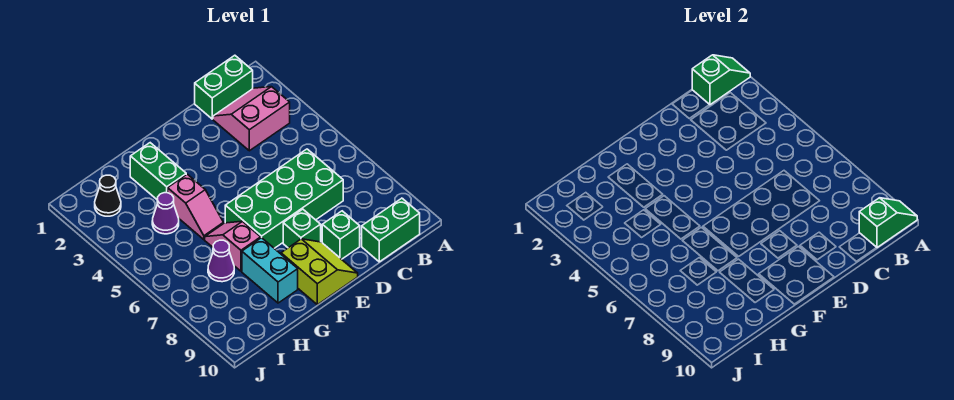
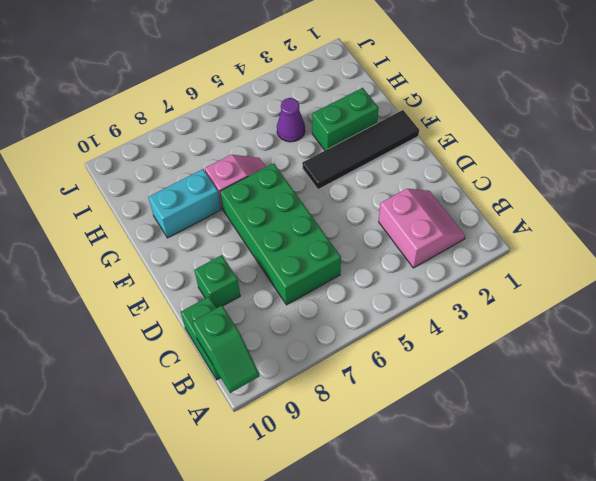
black tile F1:F4 level 1 -> none
none -> green brick B1:C1 level 1
none -> green brick E8 level 1
none -> lime slope E9:F10 level 1 top F

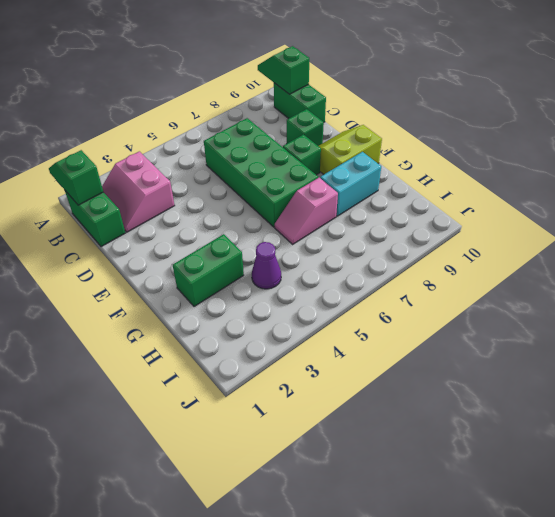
none -> pink slope G4:G5 level 1 top 4
none -> purple cone H7 level 1
none -> black cone I2 level 1

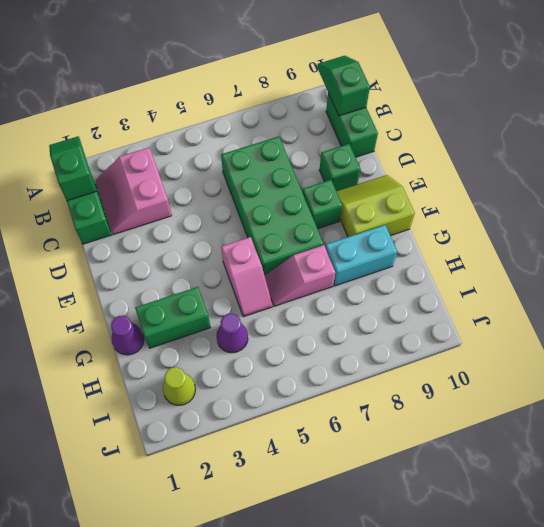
pink slope F5:G5 level 1 top F -> pink slope G4:G5 level 1 top 4
purple cone G1 level 1 -> purple cone H7 level 1
lime cone I2 level 1 -> black cone I2 level 1

